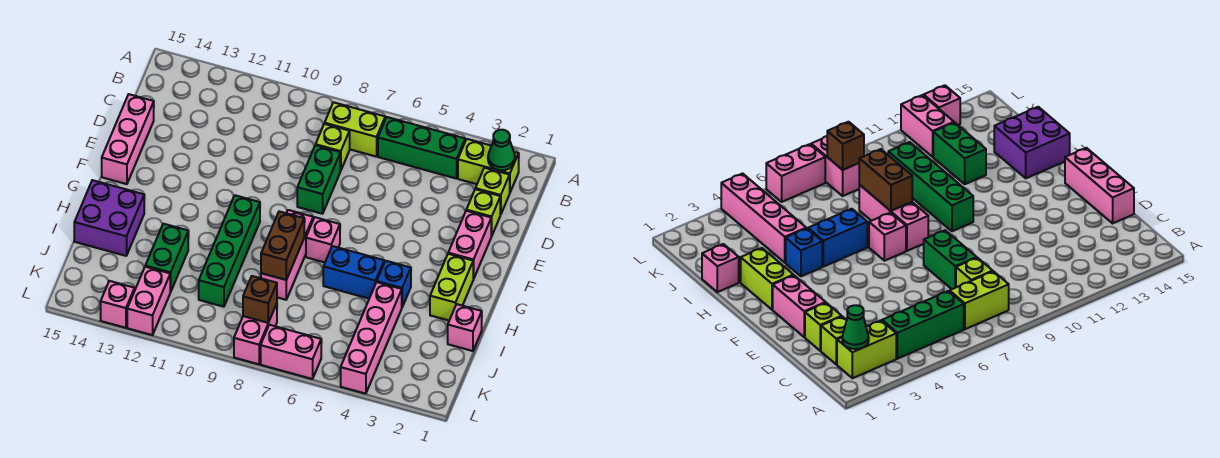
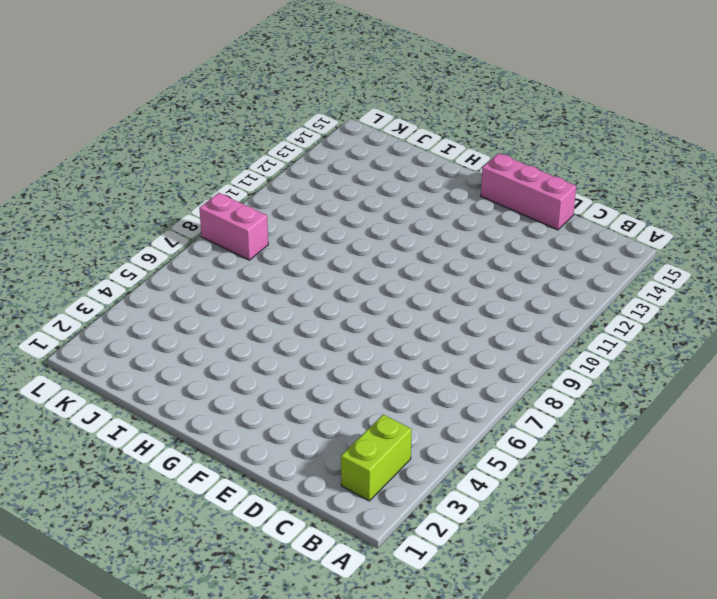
none -> green brick B4:B6 level 1
none -> lime brick B7:B8 level 1
none -> lime brick C2 level 1

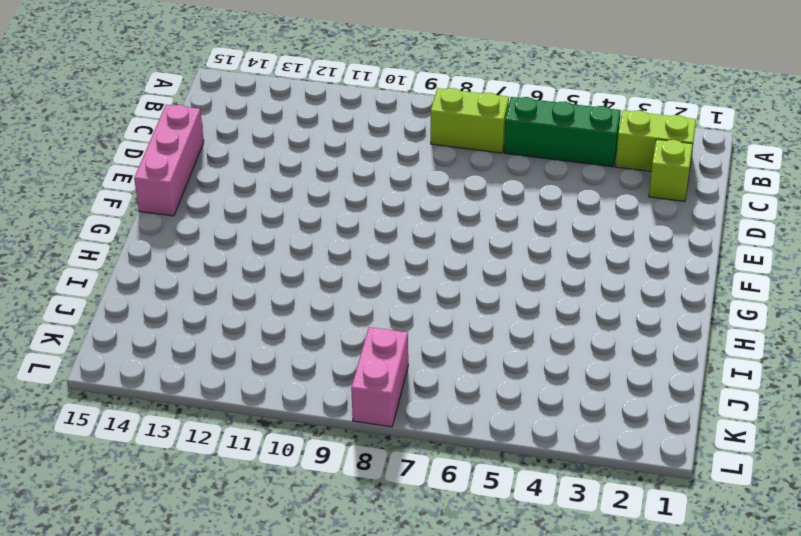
none -> lime brick C8 level 1
none -> lime brick D2 level 1
none -> green brick D8:E8 level 1

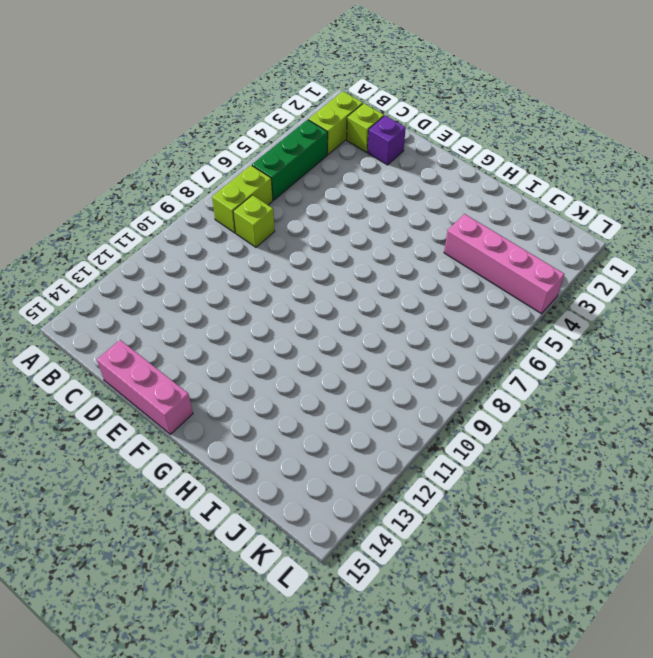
purple brick D2 level 1 -> lime brick D2 level 1
none -> green brick D8:E8 level 1
none -> pink brick E2:F2 level 1
none -> lime brick G2:H2 level 1

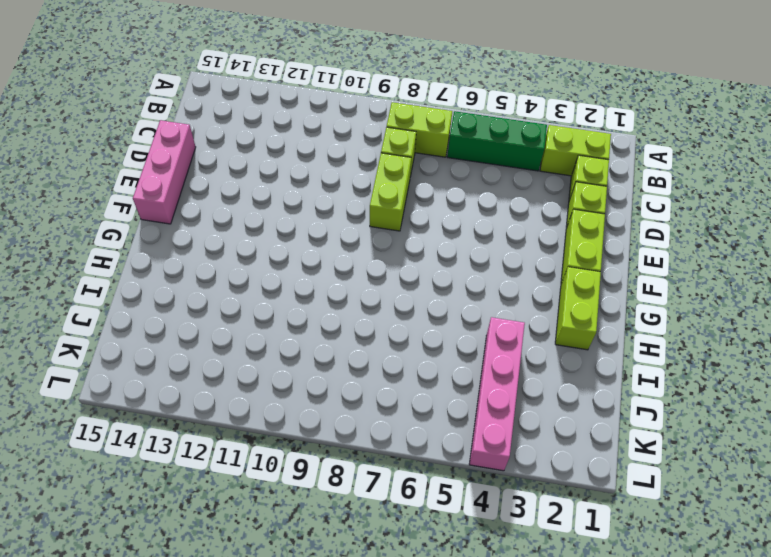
lime brick D8:E8 level 1 -> green brick D8:E8 level 1
lime brick E2:F2 level 1 -> pink brick E2:F2 level 1
none -> pink brick G7 level 1
none -> pink brick G8:I8 level 1
none -> green brick G10:J10 level 1

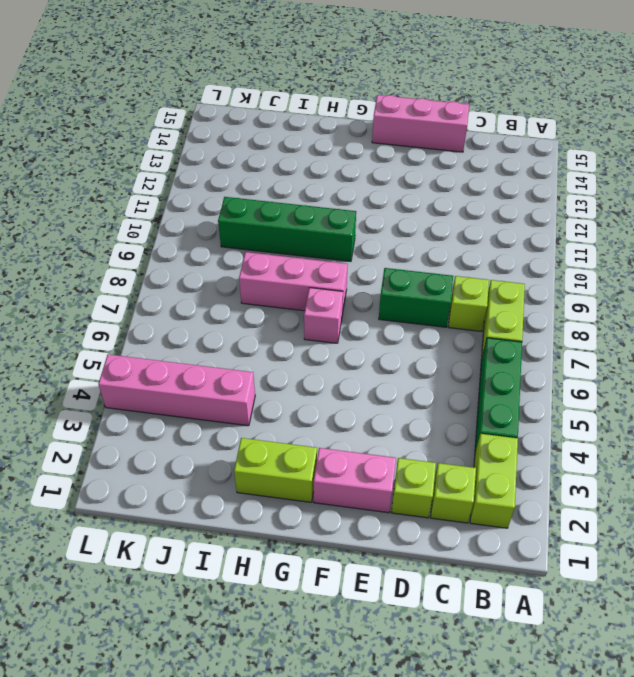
none -> blue brick H4 level 1
none -> blue brick H5:H6 level 1
none -> purple brick H14:I15 level 1

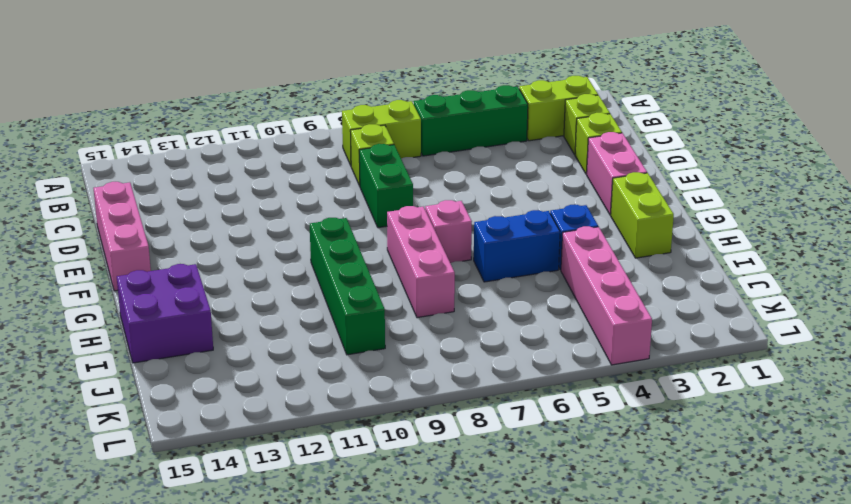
none -> pink brick I1 level 1
none -> green brick I12:J12 level 1
none -> pink brick K8:L8 level 1

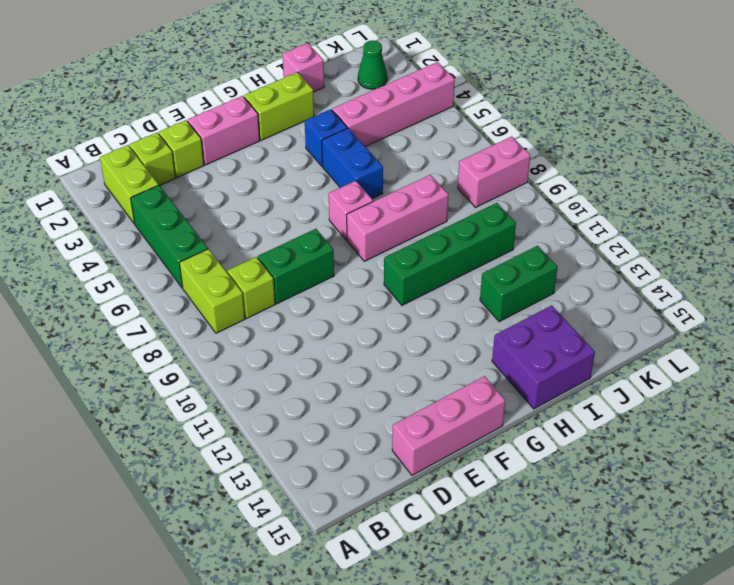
green cone K2 level 1 -> green cone B2 level 2
none -> pink brick K12:L12 level 1
none -> pink brick L6:L7 level 1
none -> pink brick L13 level 1

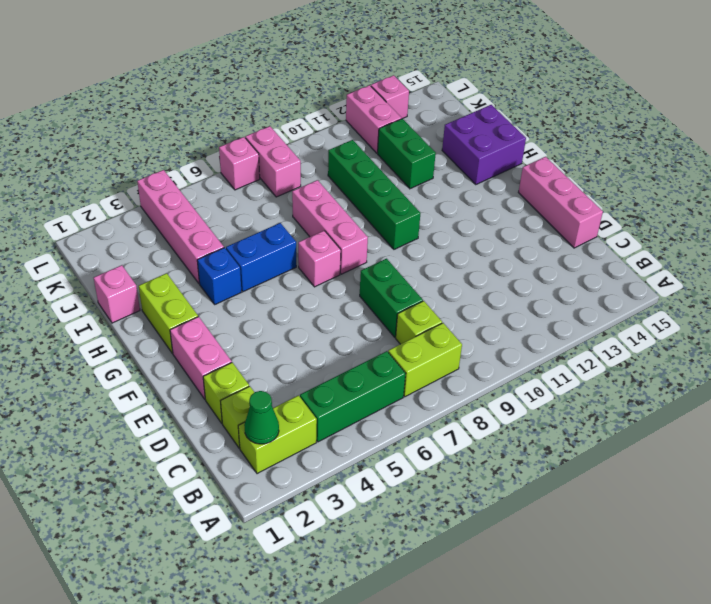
pink brick L7 level 1 -> pink brick L6:L7 level 1
none -> brown brick H8:I8 level 2
none -> brown brick K8 level 2

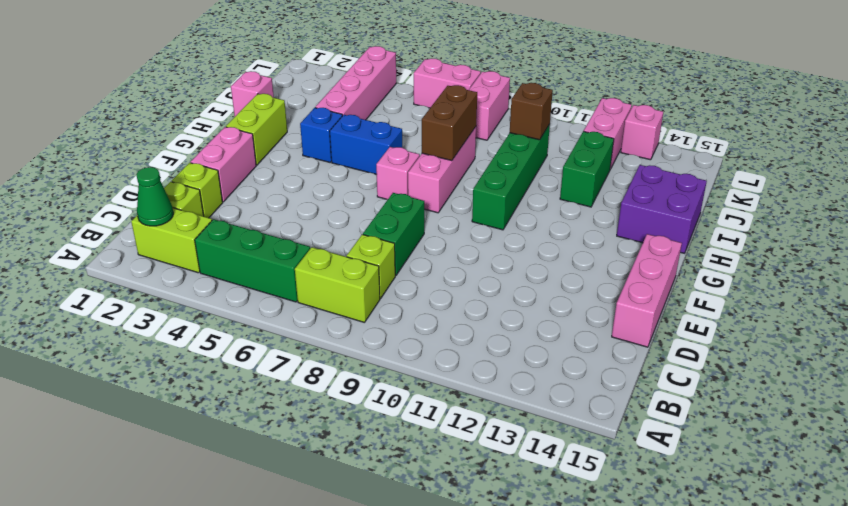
brown brick J10 level 2 -> brown brick K8 level 2

